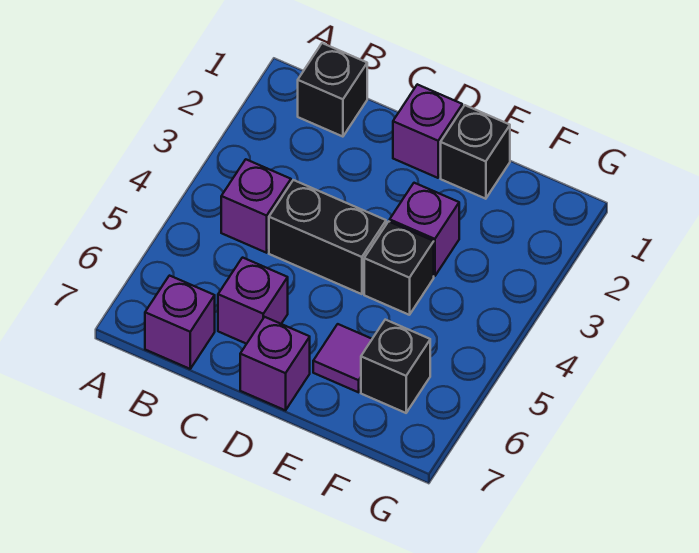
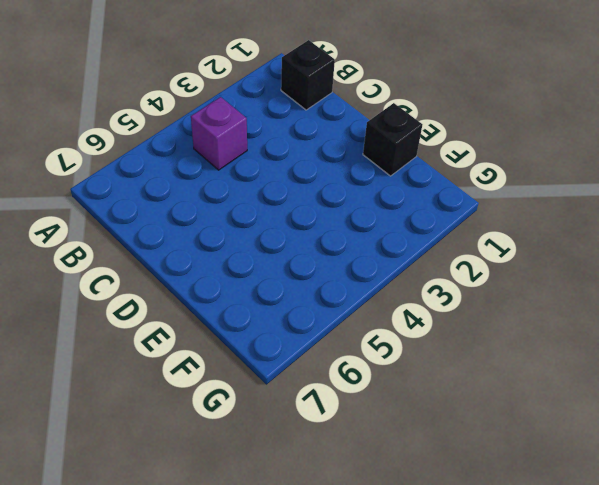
none -> purple brick B7 level 1
none -> black brick C4:D4 level 1
none -> purple brick C6 level 1

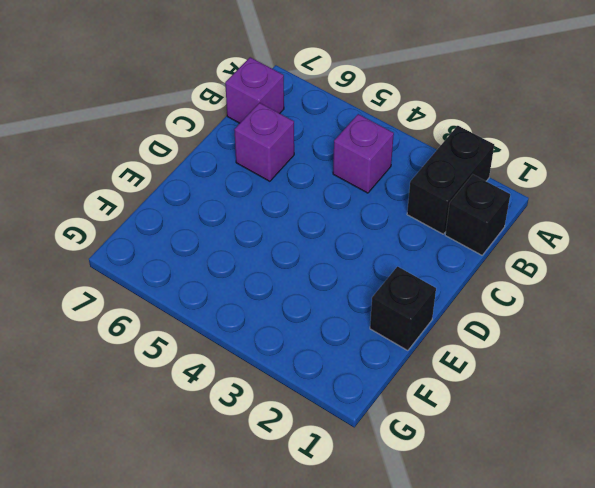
black brick A2:B2 level 1 -> black brick C4:D4 level 1
none -> purple brick D1 level 1
none -> purple brick D7 level 1
none -> purple brick E3 level 1

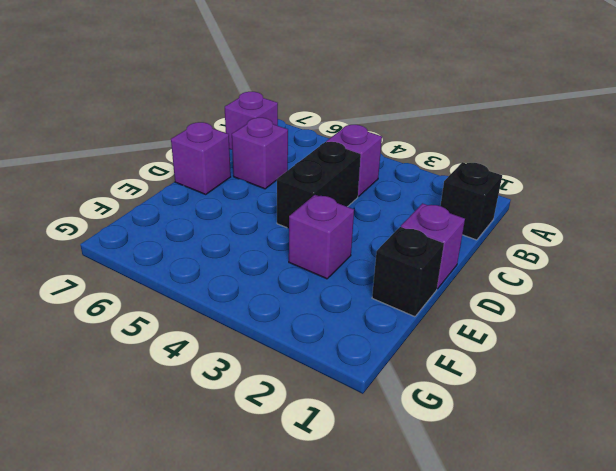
none -> black brick E4 level 1
none -> purple tile E6 level 1
none -> black brick F6 level 1

